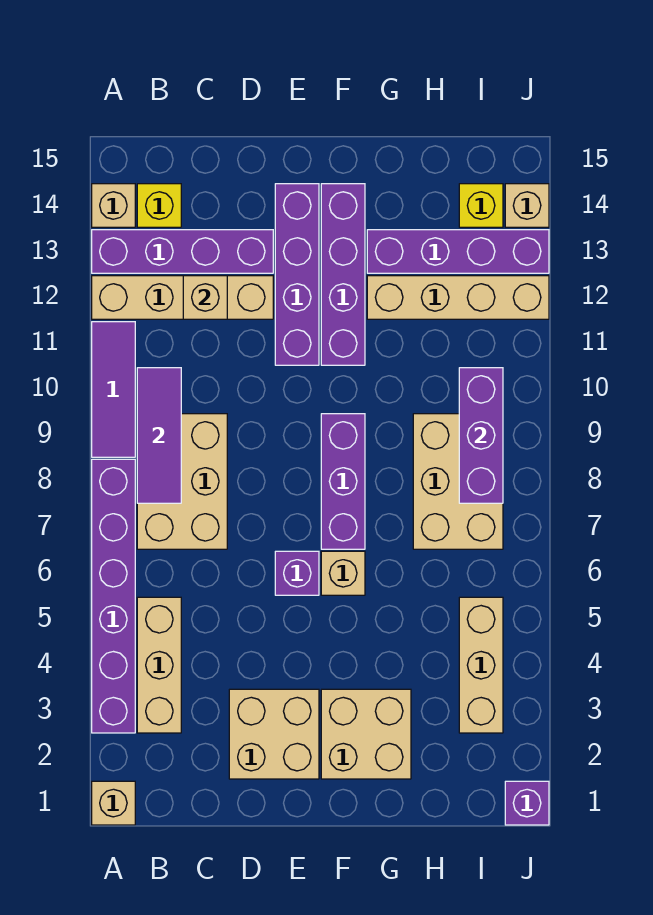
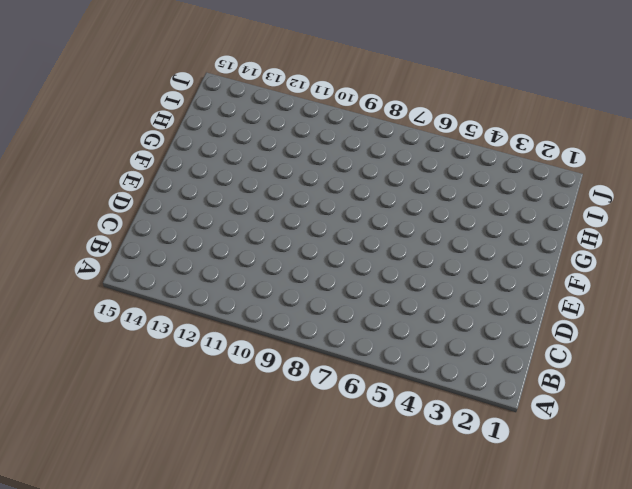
none -> tan brick A1 level 1
none -> purple brick A3:A8 level 1
none -> purple tile A9:A11 level 1

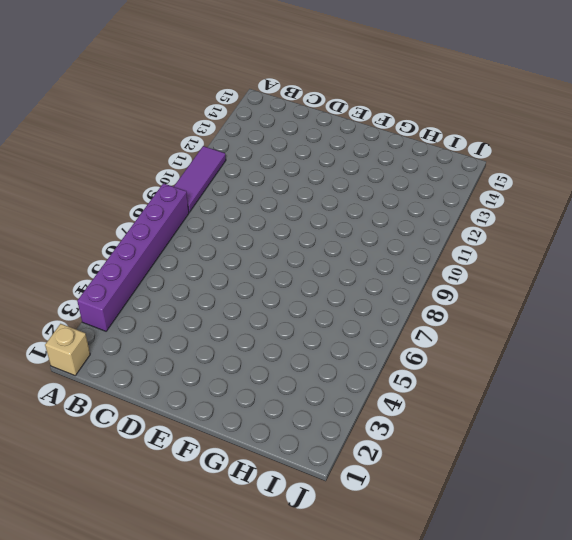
none -> tan brick A12:D12 level 1
none -> purple brick A13:D13 level 1
none -> tan brick A14 level 1

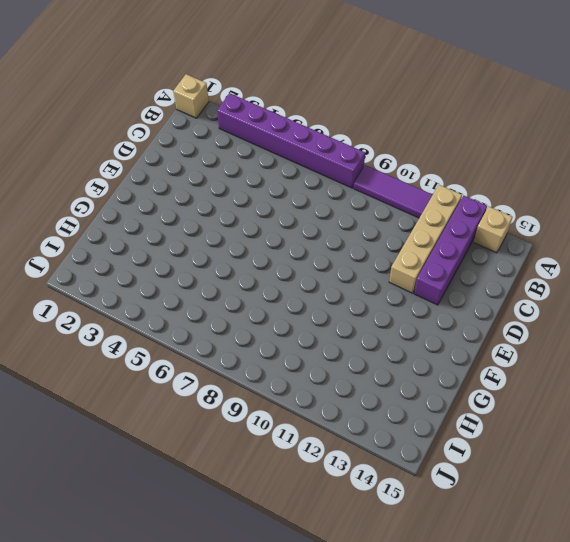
none -> tan brick B3:B5 level 1
none -> tan brick B7:C9 level 1
none -> yellow brick B14 level 1

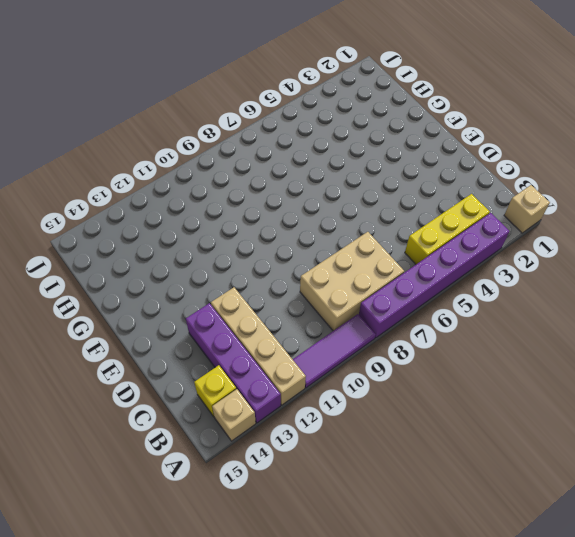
yellow brick B3:B5 level 1 -> tan brick B3:B5 level 1
none -> tan brick D2:E3 level 1
none -> purple brick E6 level 1
none -> purple brick E11:E14 level 1

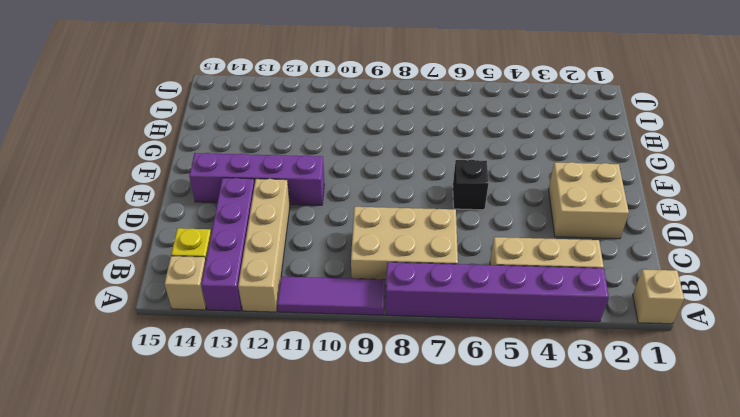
black brick E6 level 1 -> purple brick E6 level 1
none -> tan brick F2:G3 level 1
none -> tan brick F6 level 1
none -> purple brick F7:F9 level 1

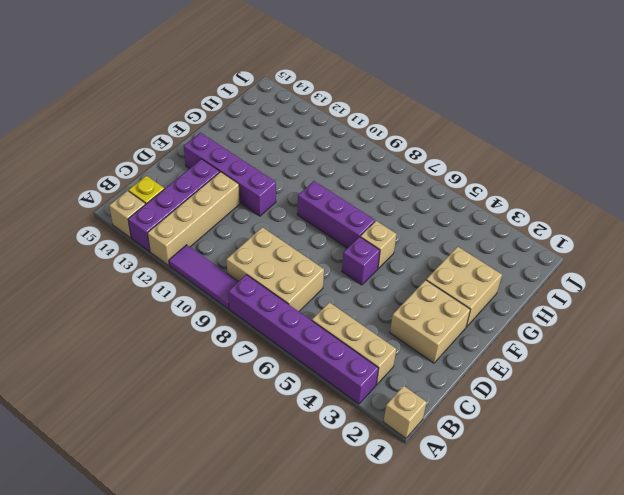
none -> purple brick F11:F14 level 1
none -> tan brick G12:J12 level 1
none -> purple brick G13:J13 level 1

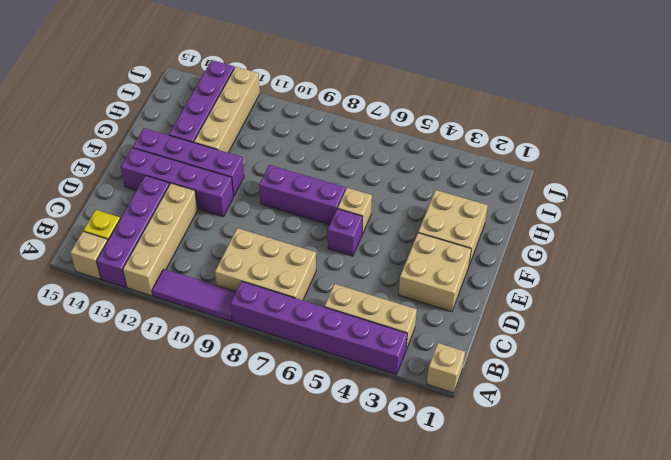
none -> tan brick H7:I9 level 1
none -> tan brick I3:I5 level 1
none -> yellow brick I14 level 1

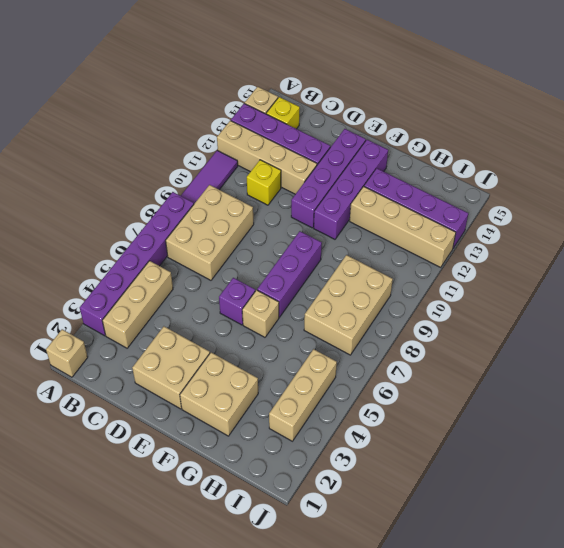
yellow brick C11 level 1 -> yellow brick I14 level 1
none -> purple brick J1 level 1
none -> tan brick J14 level 1
none -> purple tile B8:B10 level 2

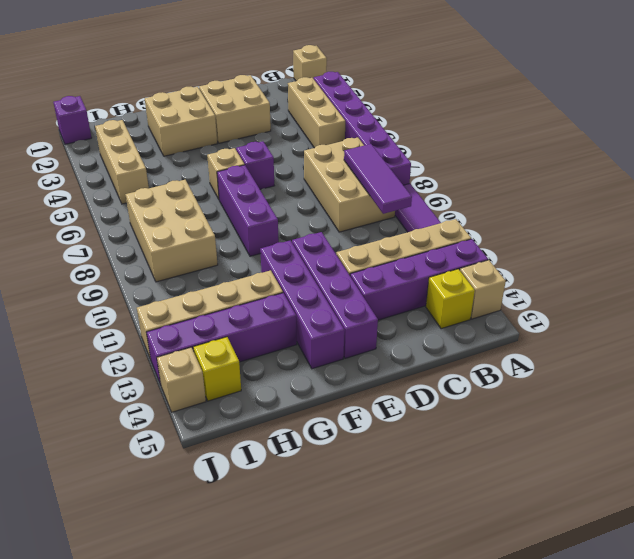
none -> tan brick C12 level 2
none -> purple brick I8:I10 level 2

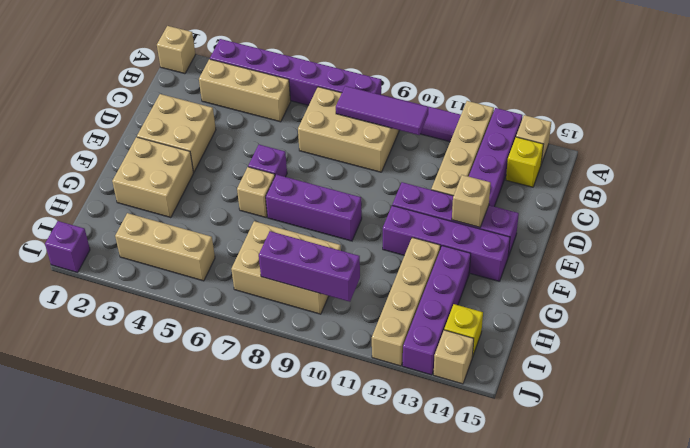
tan brick E13 level 2 -> tan brick C12 level 2

